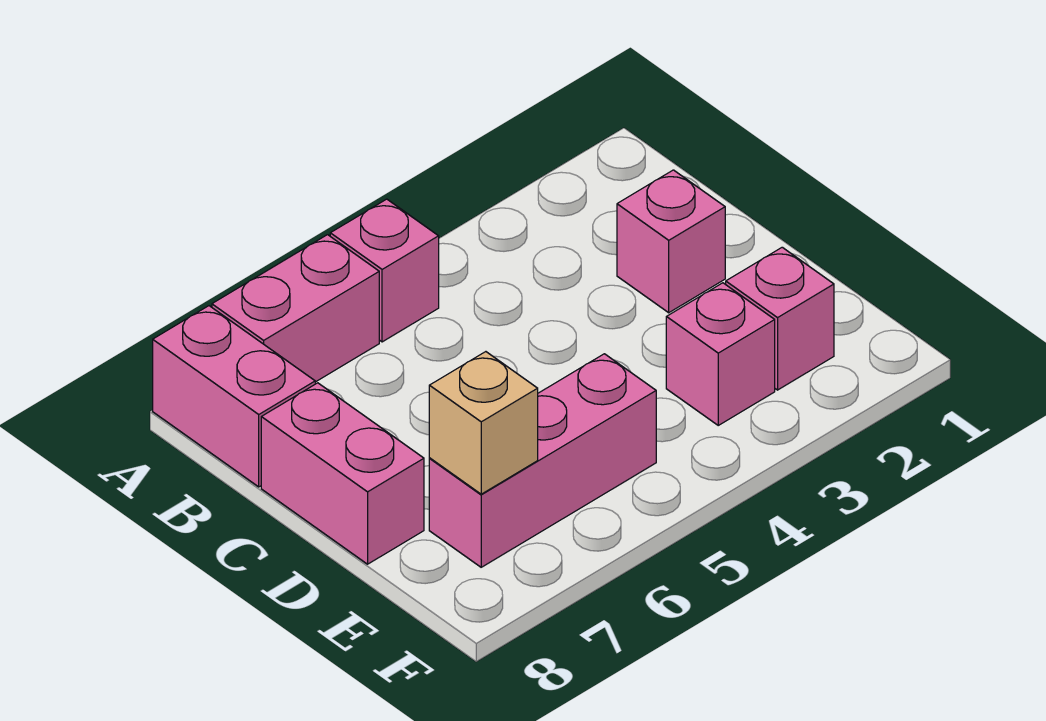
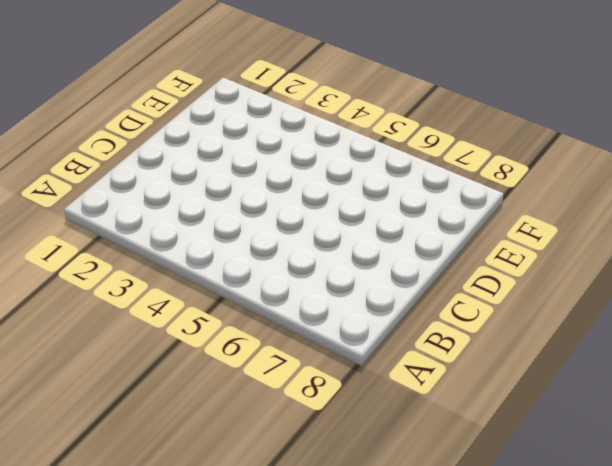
none -> pink brick A5 level 1
none -> pink brick A6:A7 level 1

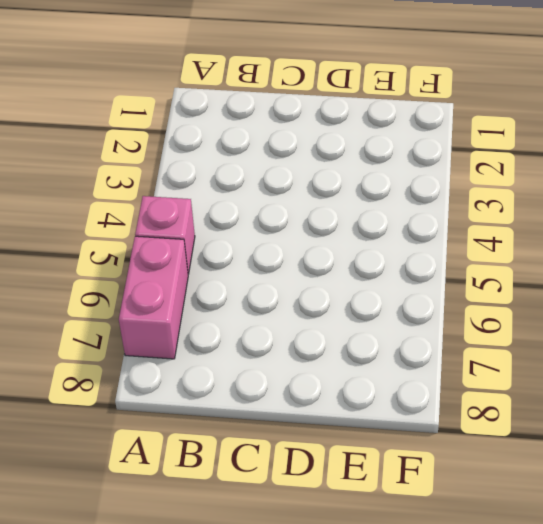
none -> pink brick A8:B8 level 1
none -> pink brick C2 level 1

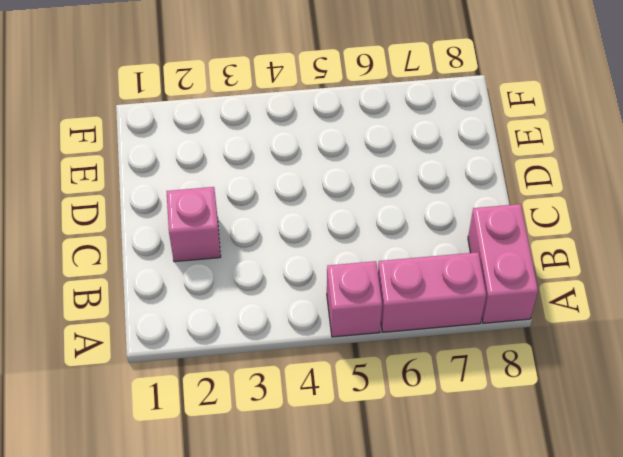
none -> pink brick C8:D8 level 1
none -> pink brick E2 level 1

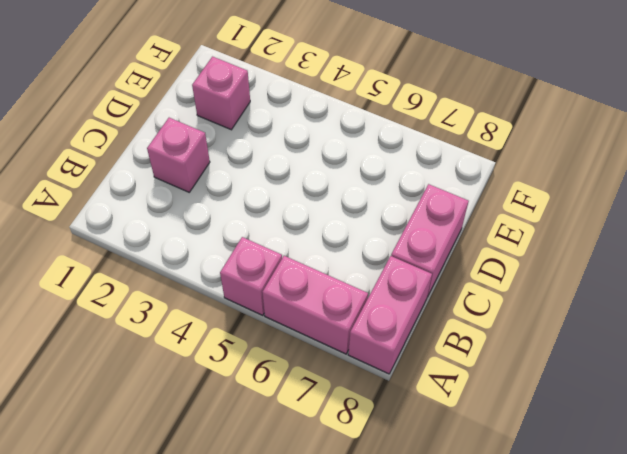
none -> pink brick E3 level 1
none -> pink brick E5:E7 level 1

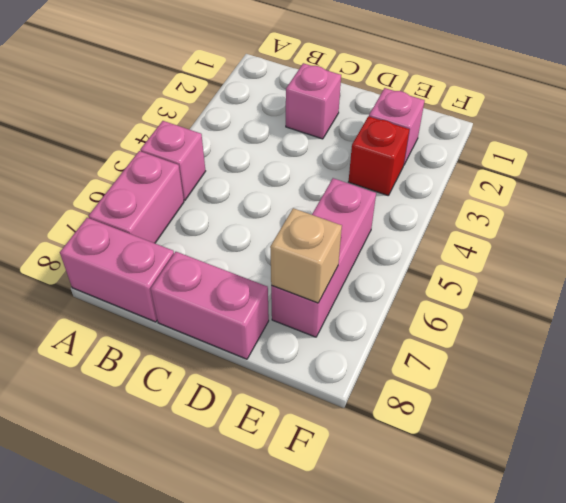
red brick E3 level 1 -> pink brick E3 level 1

